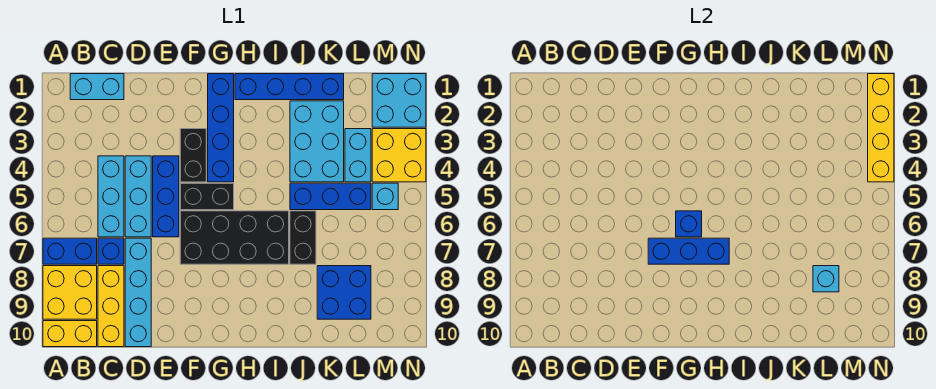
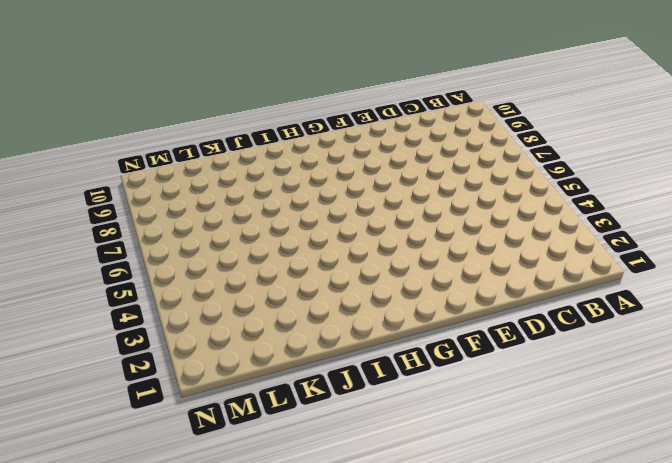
none -> blue brick A7:B7 level 1
none -> yellow brick A8:B9 level 1
none -> yellow brick A10:B10 level 1

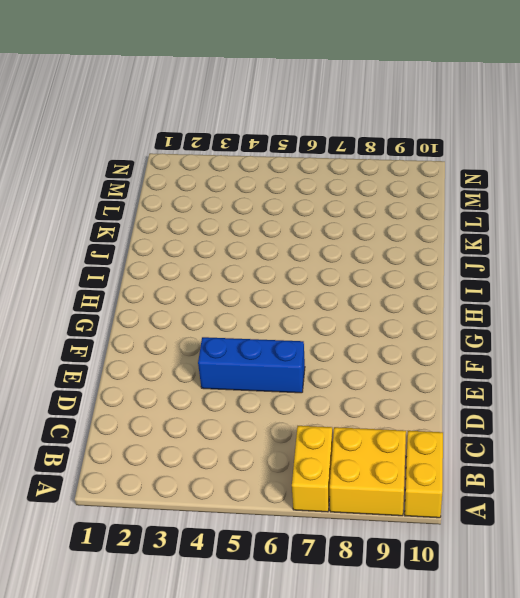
yellow brick A7:B7 level 1 -> blue brick A7:B7 level 1
none -> cyan brick B1:C1 level 1
none -> cyan brick C4:C6 level 1
none -> blue brick C7 level 1

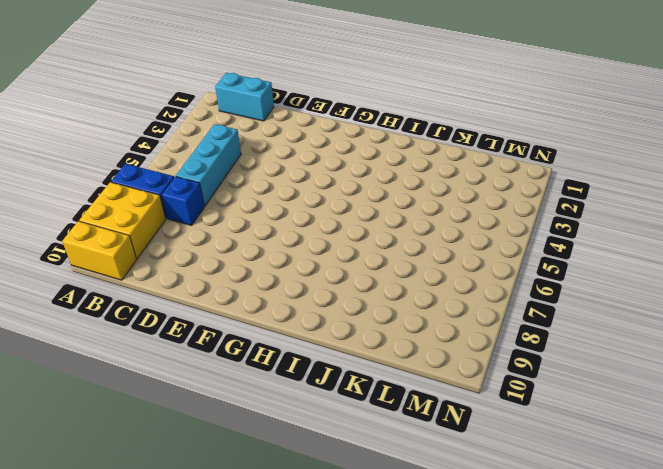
none -> yellow brick C8:C10 level 1
none -> cyan brick D4:D6 level 1
none -> cyan brick D7:D10 level 1

